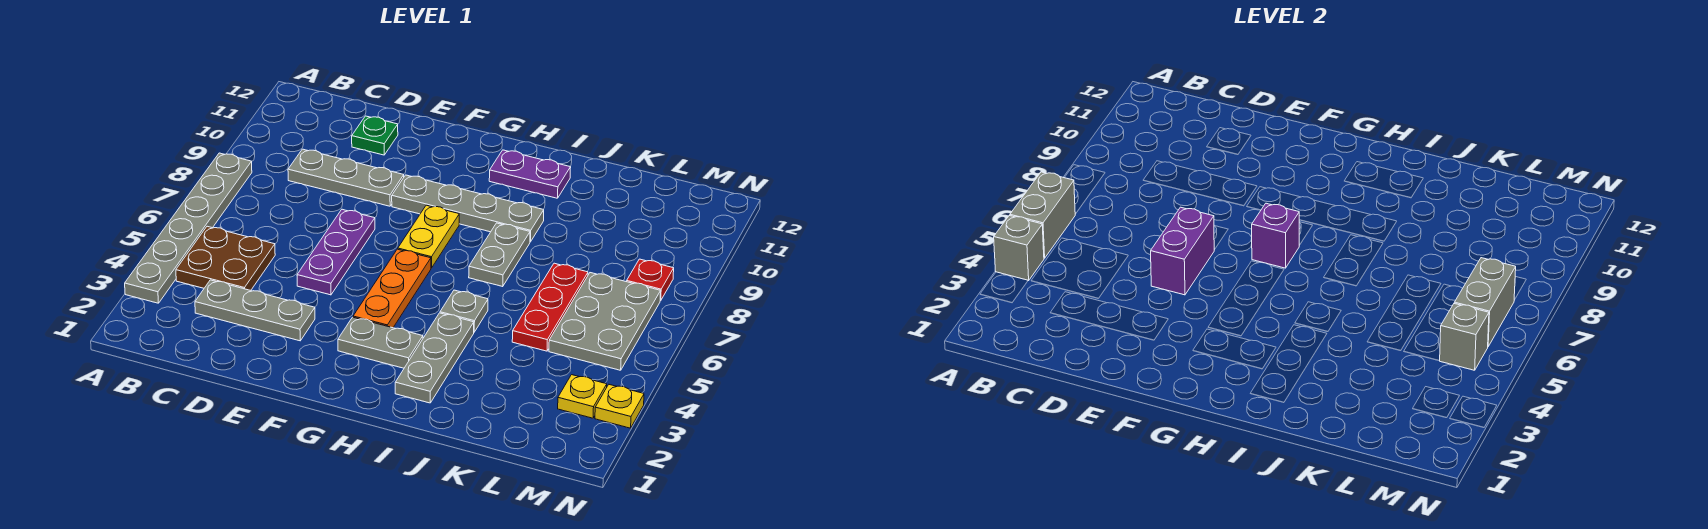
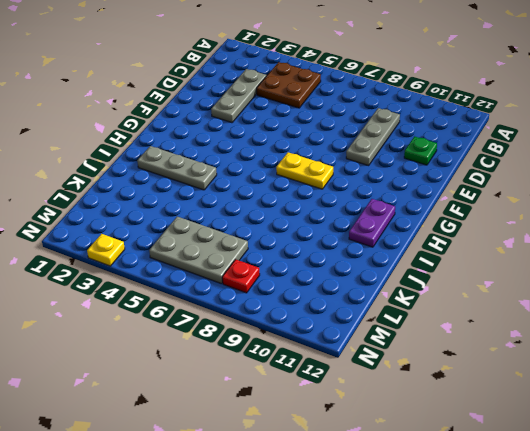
none -> grey plate A3:A8 level 1
none -> purple plate E5:E7 level 1
none -> grey plate F9:I9 level 1

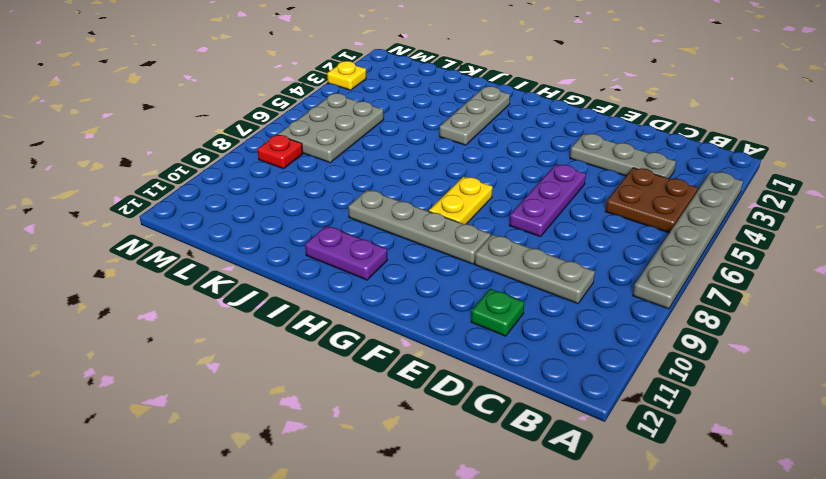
none -> grey plate G3:H3 level 1
none -> orange plate G4:G6 level 1
none -> grey plate I5 level 1

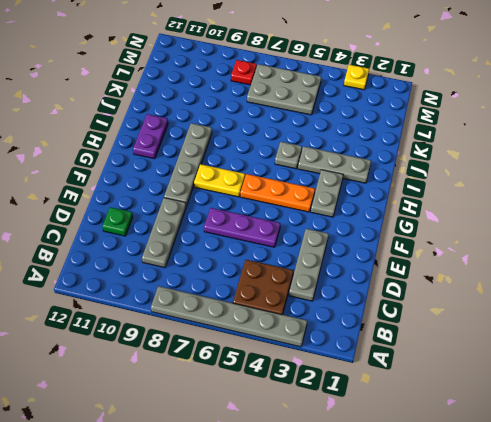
none -> grey plate I7:I8 level 1
none -> red plate K5:K7 level 1
none -> yellow plate M3 level 1

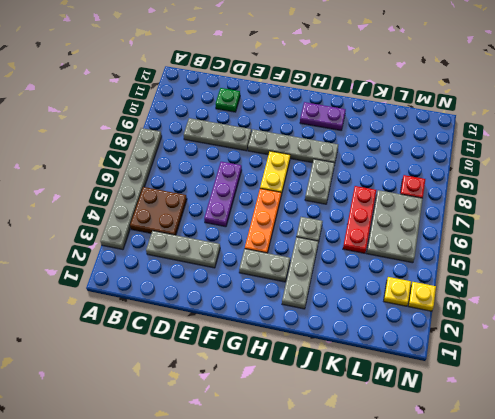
none -> grey brick A4 level 2
none -> grey brick A5:A6 level 2
none -> purple brick E5:E6 level 2

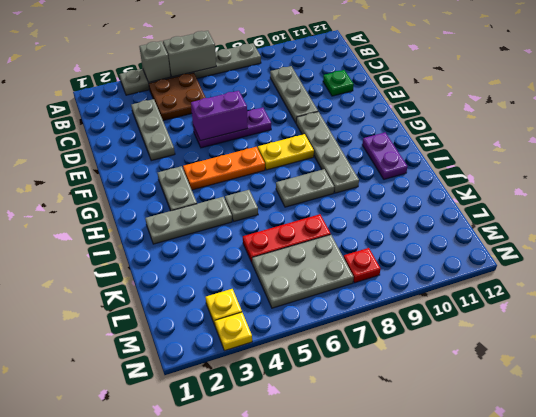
none -> purple brick G7 level 2
none -> grey brick M5 level 2
none -> grey brick M6:M7 level 2

